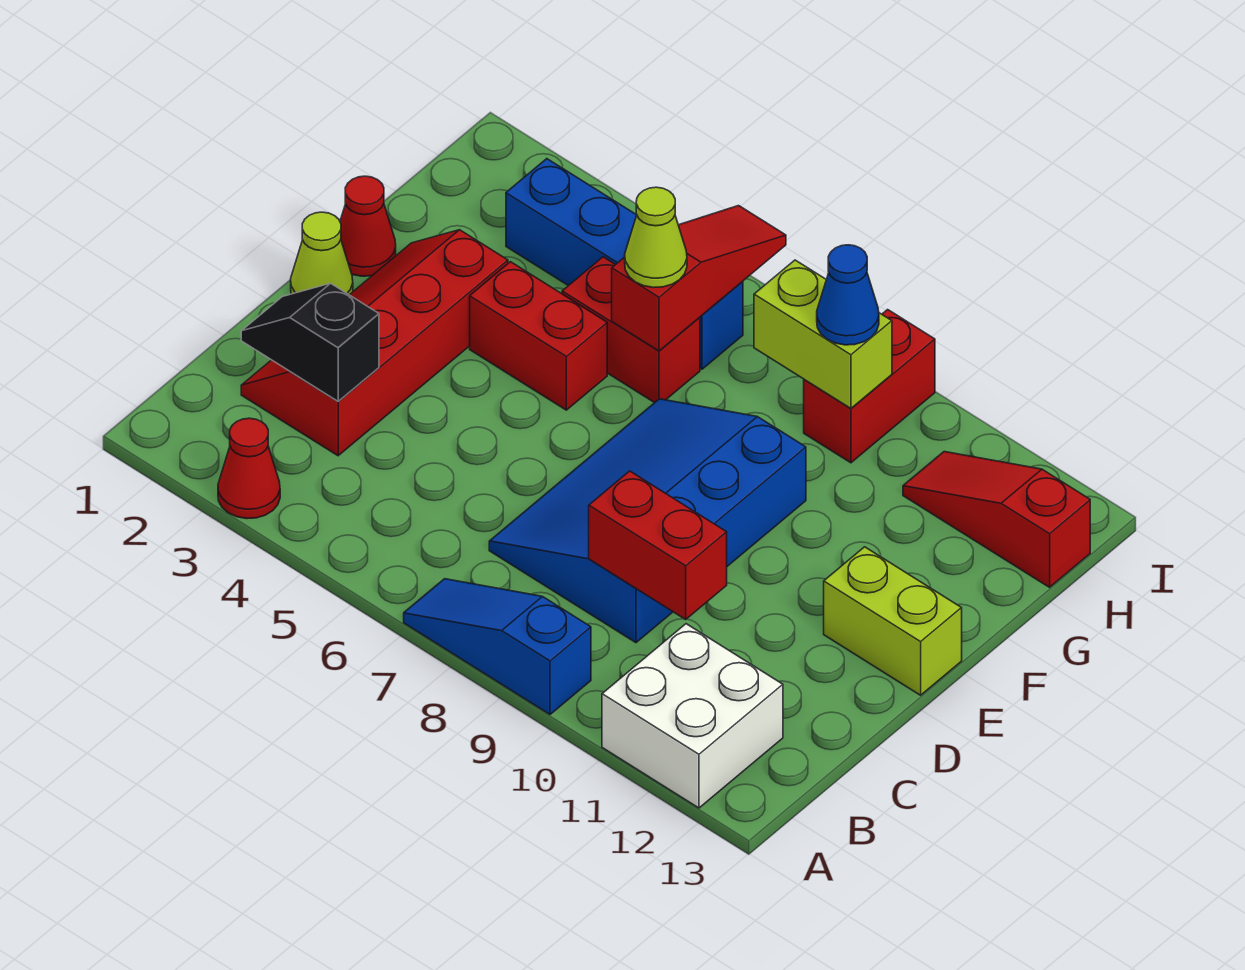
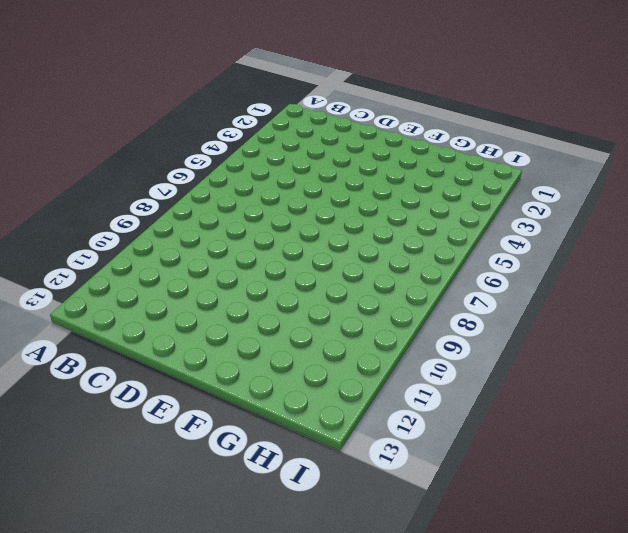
none -> red cone A3 level 1
none -> blue slope A7:A9 level 1 top 9
none -> white brick A11:B12 level 1

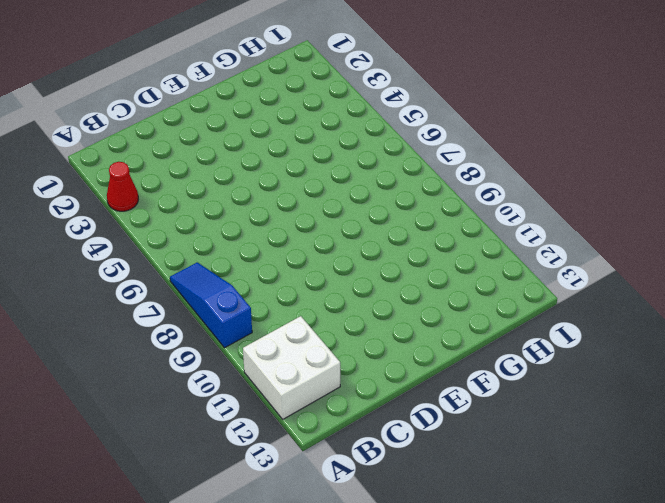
none -> red slope C2:F3 level 1 top 3
none -> blue slope C7:F9 level 1 top 9
none -> lime cone E1 level 1

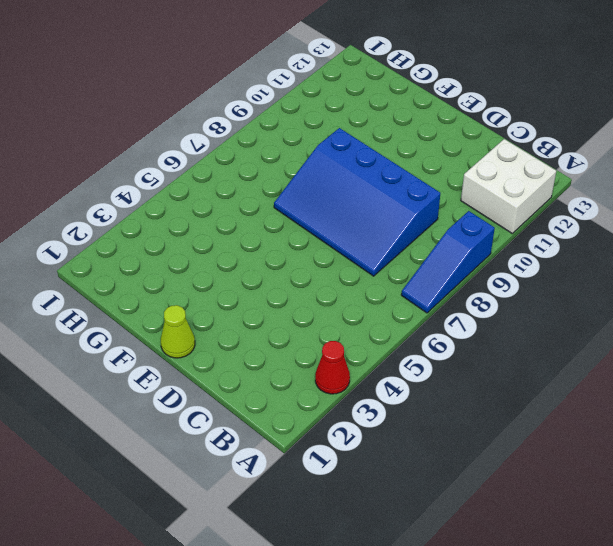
none -> red slope C2:F3 level 1 top 3
none -> lime brick E12:E13 level 1
none -> red cone F1 level 1

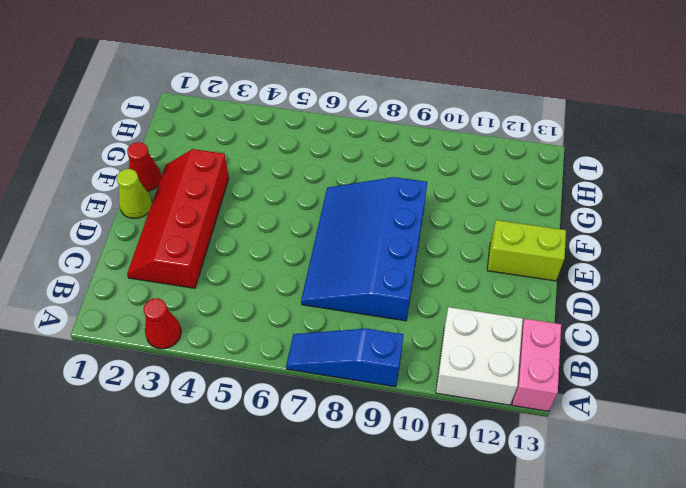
pink brick A13:B13 level 1 -> none
none -> red brick F4:F5 level 1
none -> red brick G5:G6 level 1
none -> blue brick H3:H6 level 1

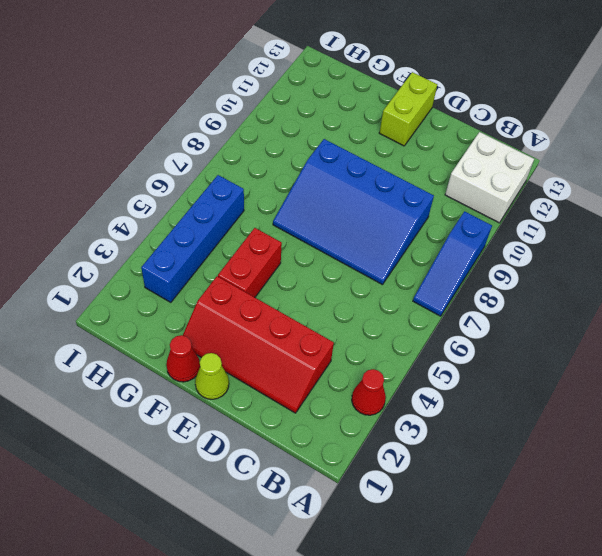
none -> red brick G5:G6 level 1
none -> red brick H9:I9 level 1
none -> red slope H11:H13 level 1 top 13

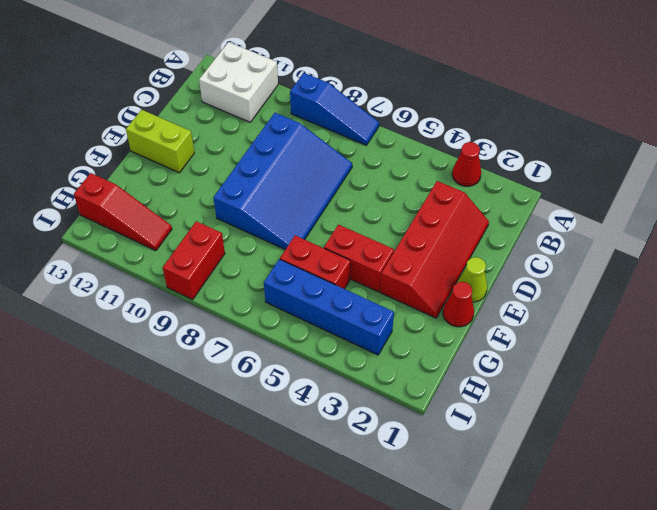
none -> black slope C2:C3 level 2 top 3
none -> red brick C9:C10 level 2
none -> red slope G6:I6 level 2 top G

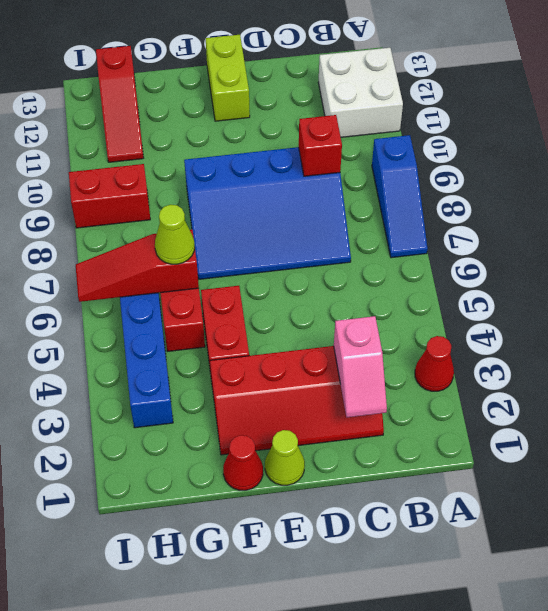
pink slope C2:C3 level 2 top 3 -> black slope C2:C3 level 2 top 3
red brick C9 level 2 -> red brick C9:C10 level 2
none -> lime brick H8:H9 level 2
none -> blue cone H9 level 3

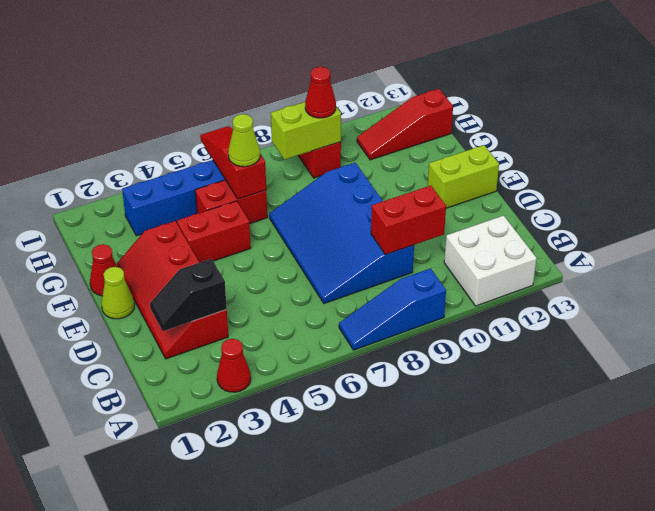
red cone H9 level 3 -> blue cone H9 level 3

